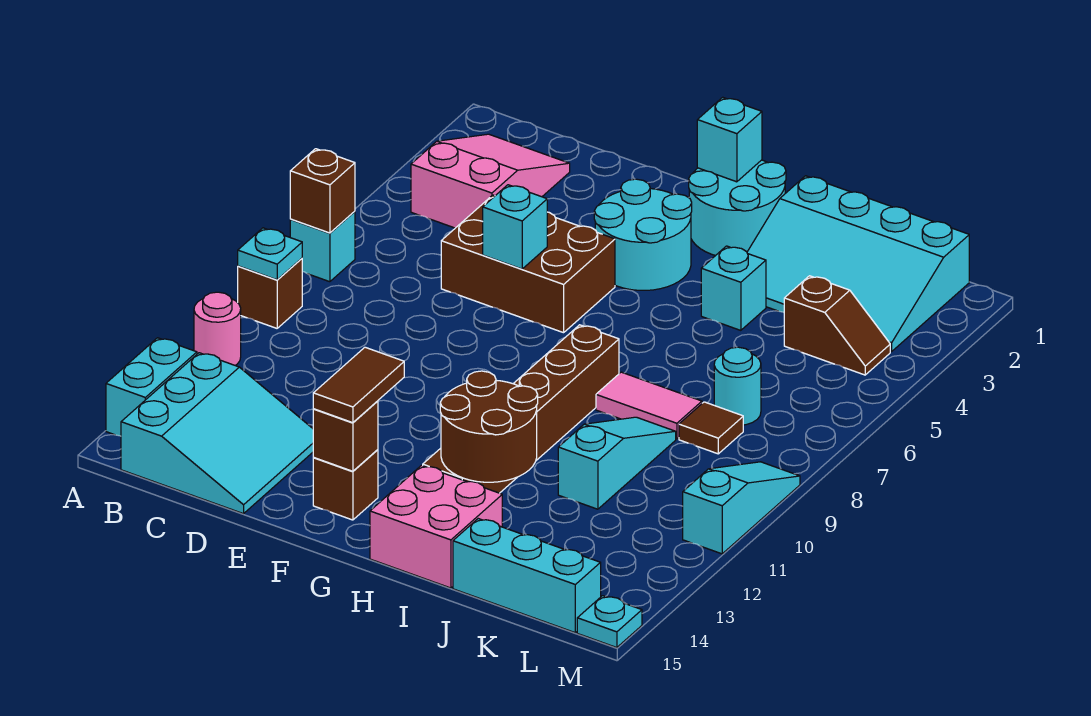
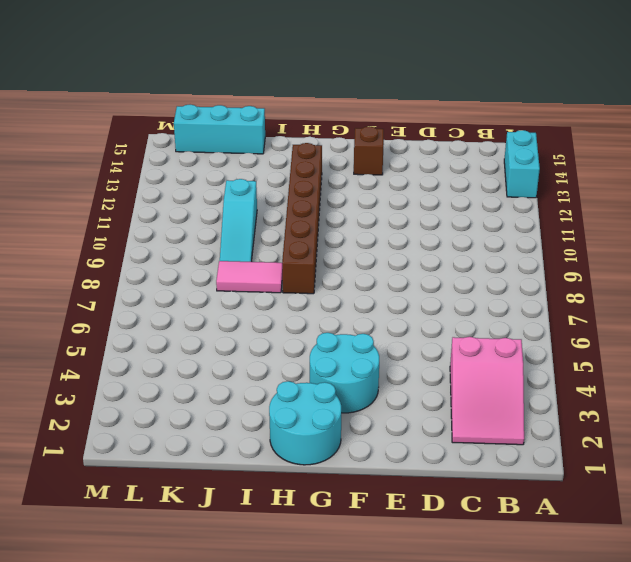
none -> cyan brick A7 level 1
none -> brown brick A9 level 1
none -> pink round brick A11 level 1

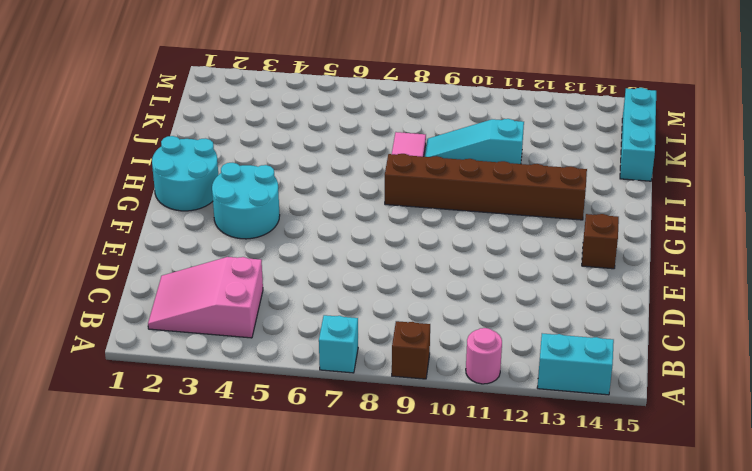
none -> cyan slope B13:D15 level 1 top B
none -> brown brick D5:F6 level 1
none -> pink brick H14:I15 level 1

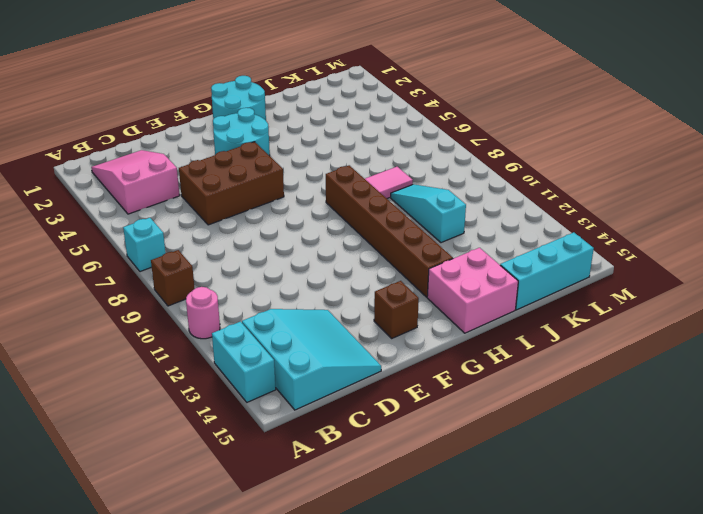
none -> cyan slope I1:L3 level 1 top 1
none -> cyan brick I4 level 1
none -> brown slope K4:L4 level 1 top K

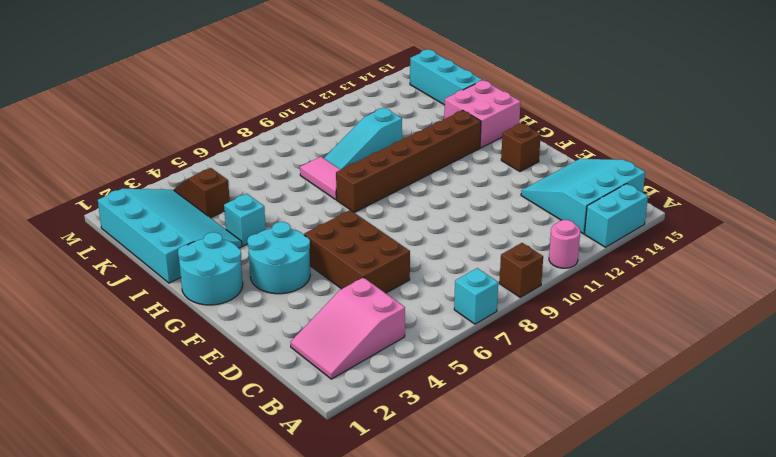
none -> cyan round brick K7 level 1
none -> brown tile K8 level 1
none -> cyan slope M9:M11 level 1 top 11

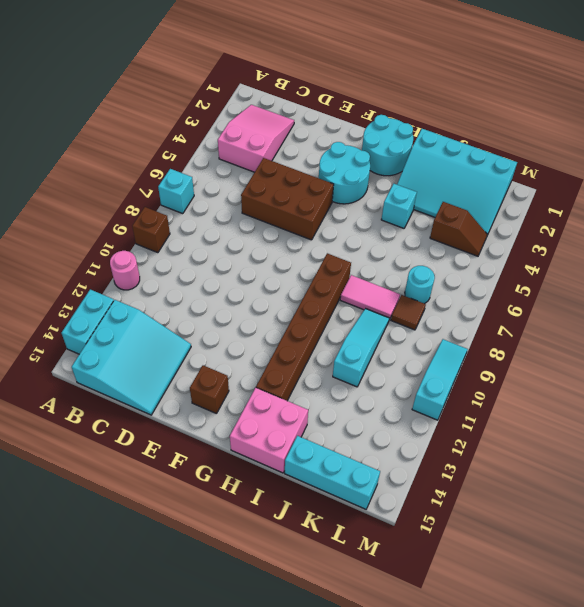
none -> cyan plate M15 level 1
none -> brown brick A7 level 2
none -> cyan plate A9 level 2

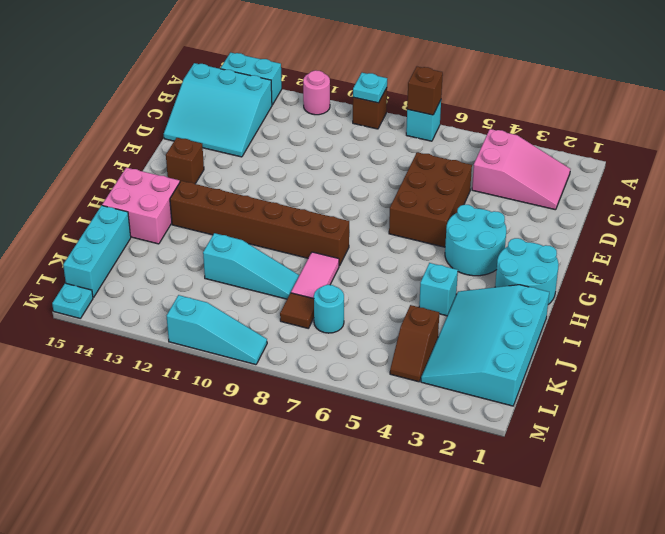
none -> cyan brick E6 level 2
none -> brown brick F14 level 2
none -> cyan brick G1 level 2

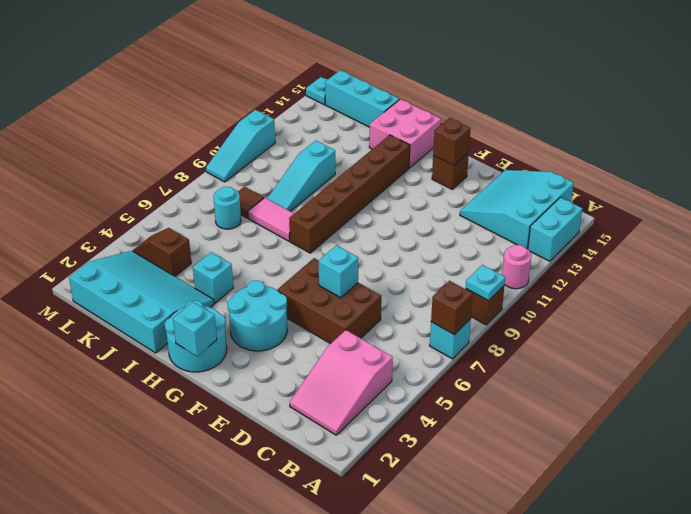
none -> brown round brick H12:I13 level 2
none -> brown tile F13:F14 level 3

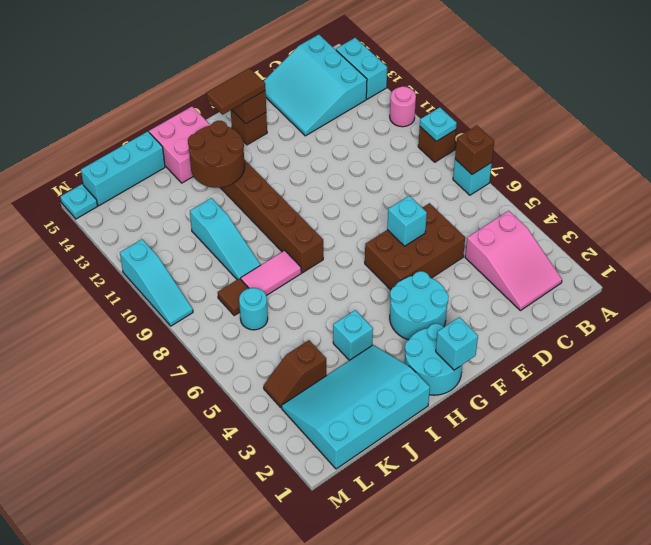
brown tile F14:G14 level 3 -> brown tile F13:F14 level 3

